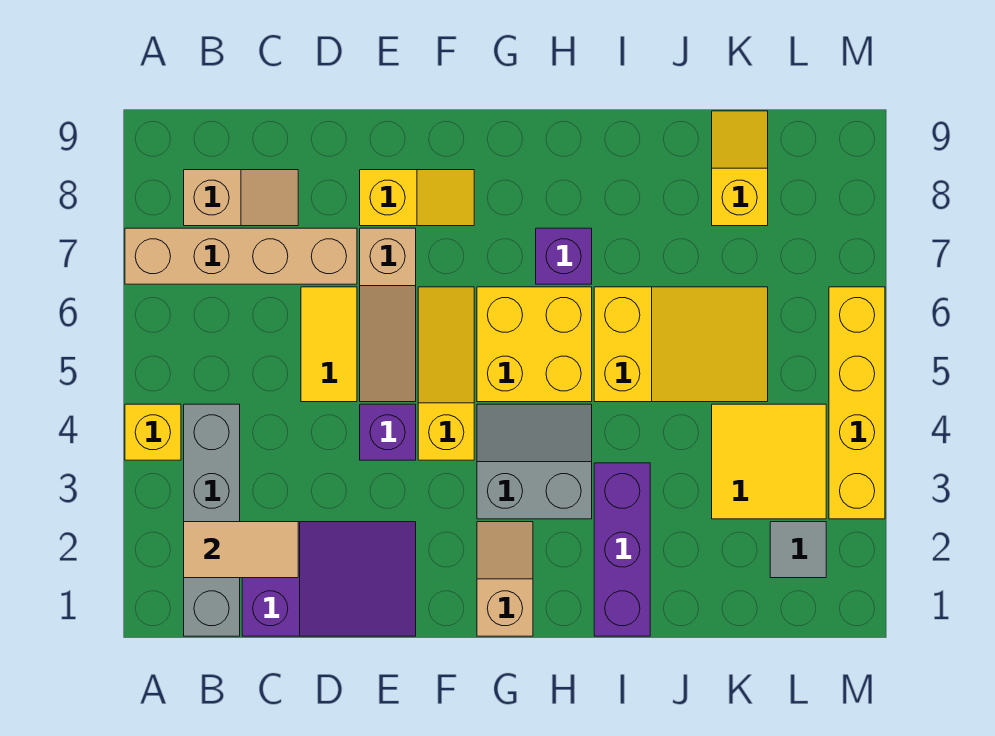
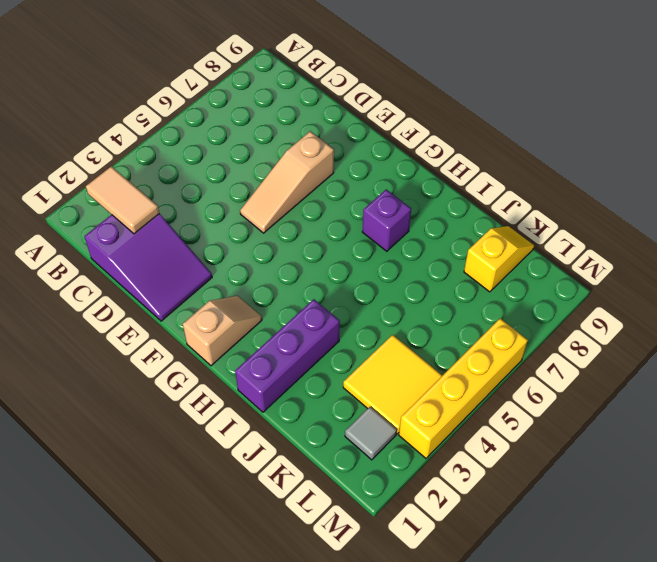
none -> yellow brick A4 level 1
none -> tan brick A7:D7 level 1
none -> grey brick B1:B4 level 1

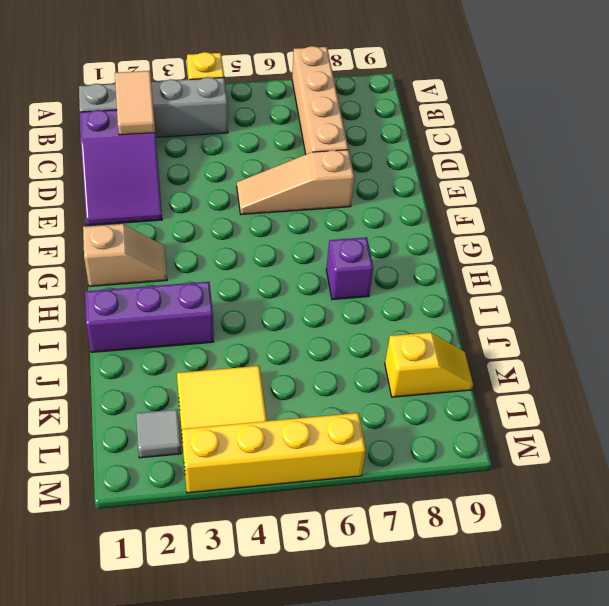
none -> tan slope B8:C8 level 1 top B
none -> yellow tile D5:D6 level 1
none -> purple brick E4 level 1

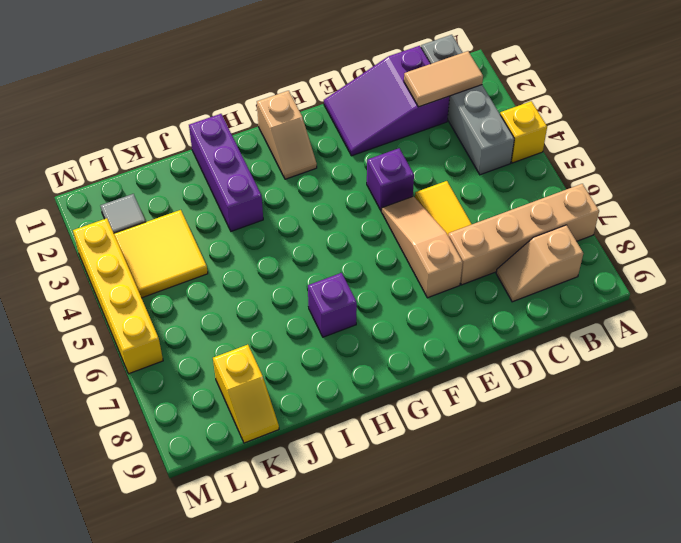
none -> yellow slope E8:F8 level 1 top E
none -> yellow slope F4:F6 level 1 top 4
none -> grey slope G3:H4 level 1 top 3

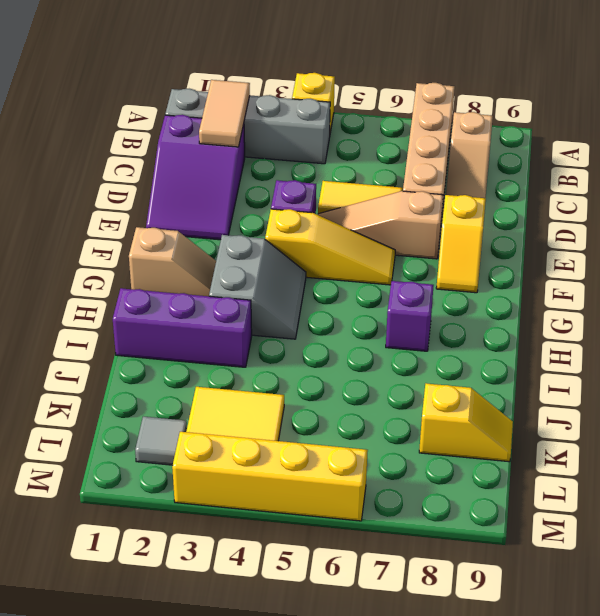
none -> yellow brick G5:H6 level 1
none -> yellow slope I5:K6 level 1 top I

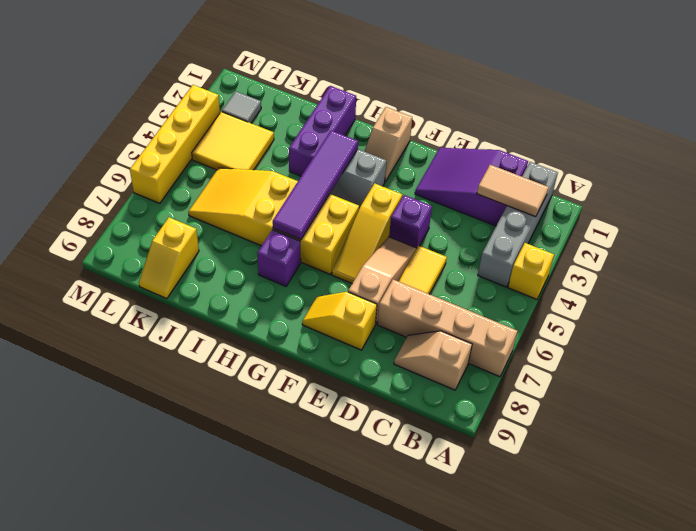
purple tile H3:H6 level 2 -> none

